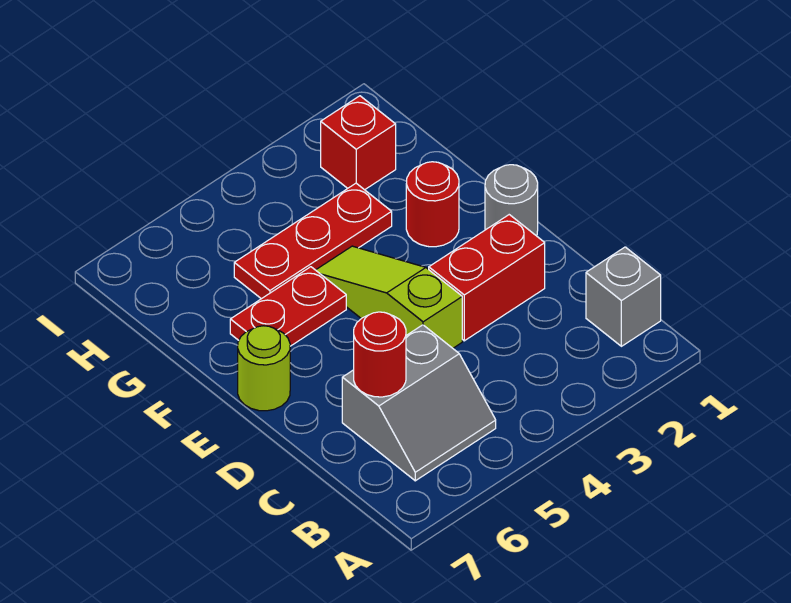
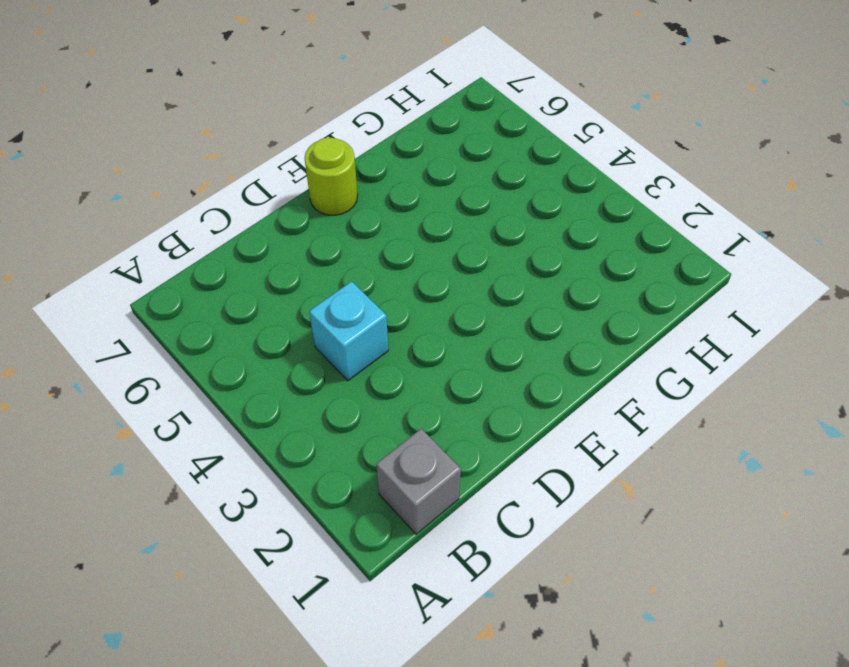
cyan brick C4 level 1 -> none
none -> grey slope B5:C6 level 1 top C
none -> red brick D2:D3 level 1

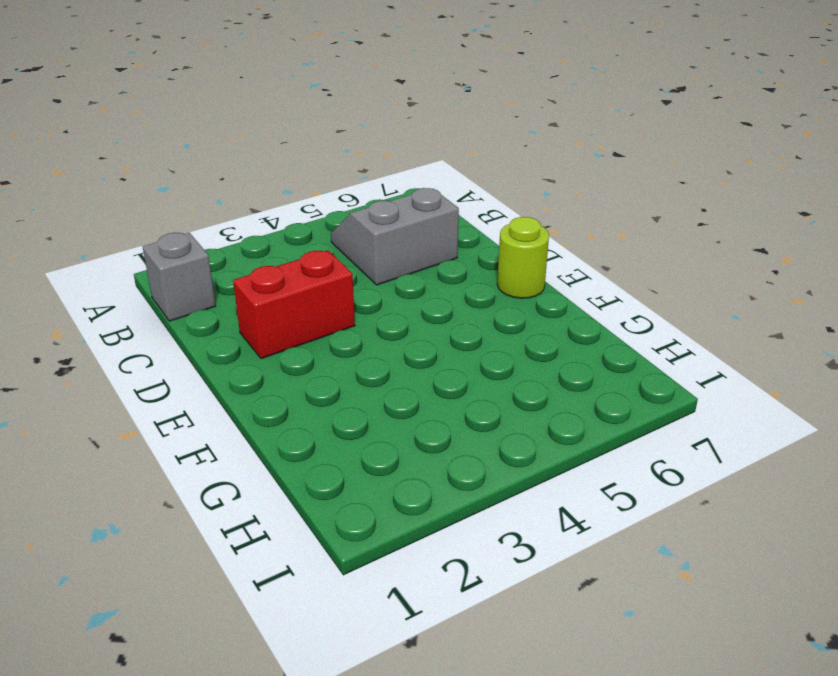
none -> lime slope D4:F4 level 1 top D
none -> grey round brick E1 level 1

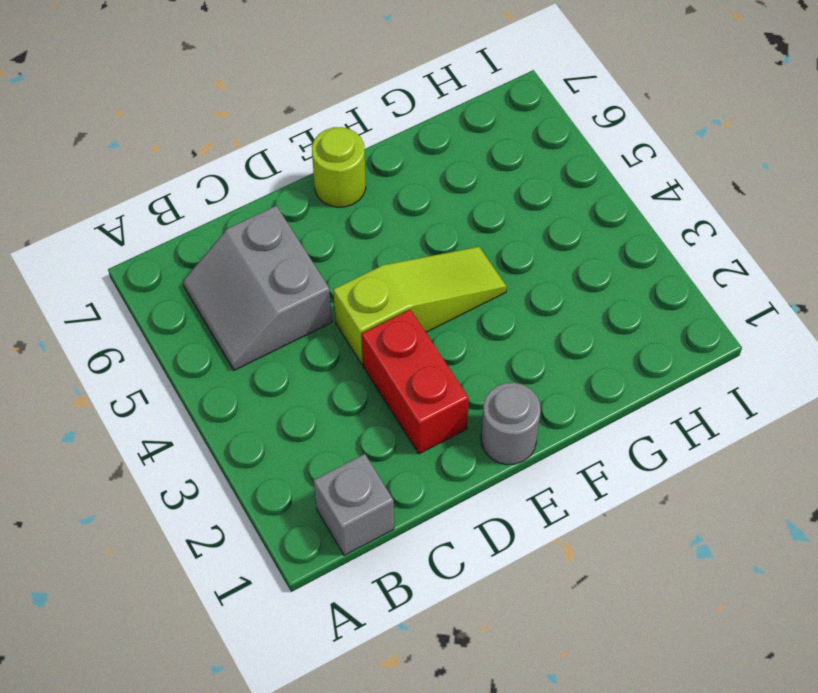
none -> red round brick F2 level 1
none -> red plate F5:F6 level 1

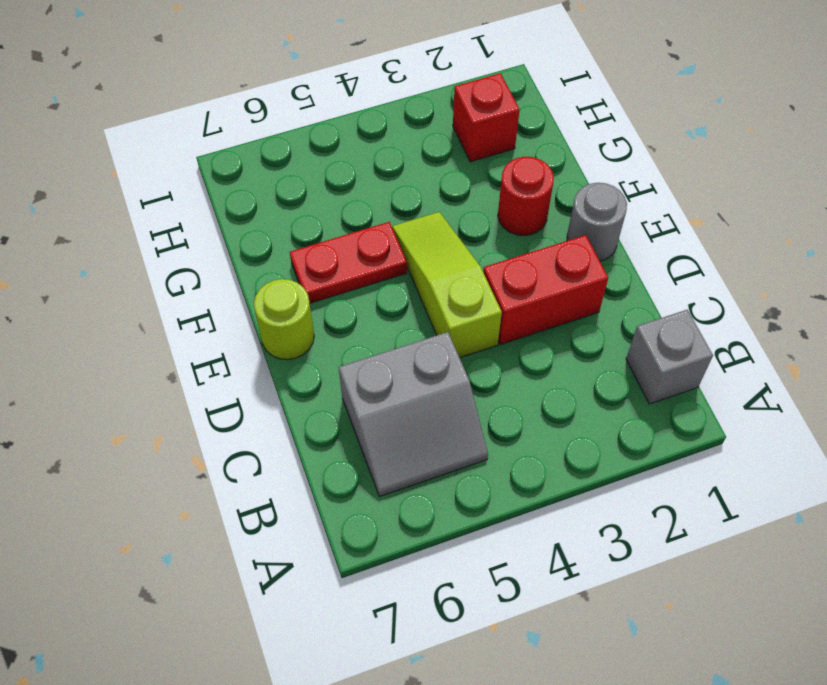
none -> red plate G3:G5 level 1
none -> red round brick C6 level 2

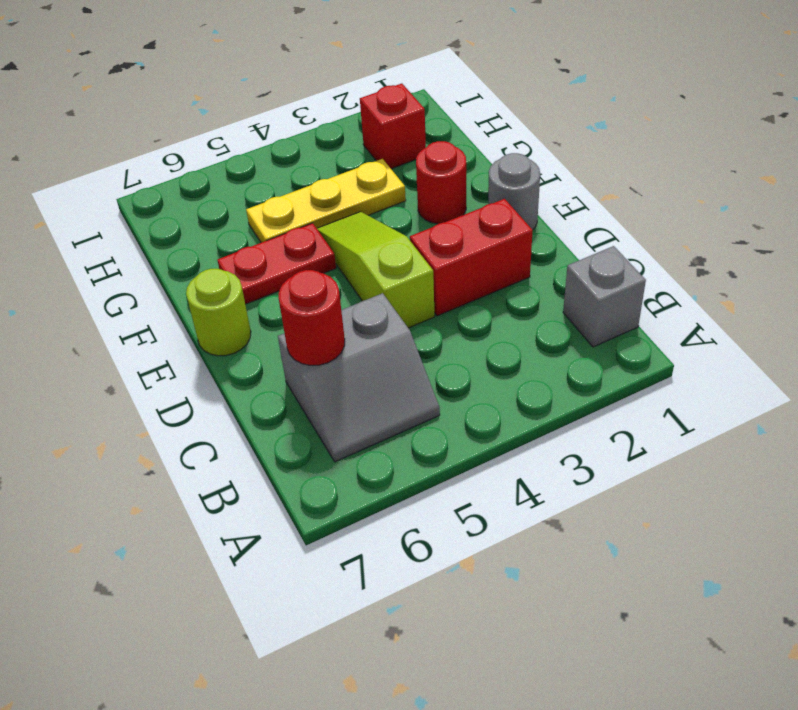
yellow plate G3:G5 level 1 -> red plate G3:G5 level 1

